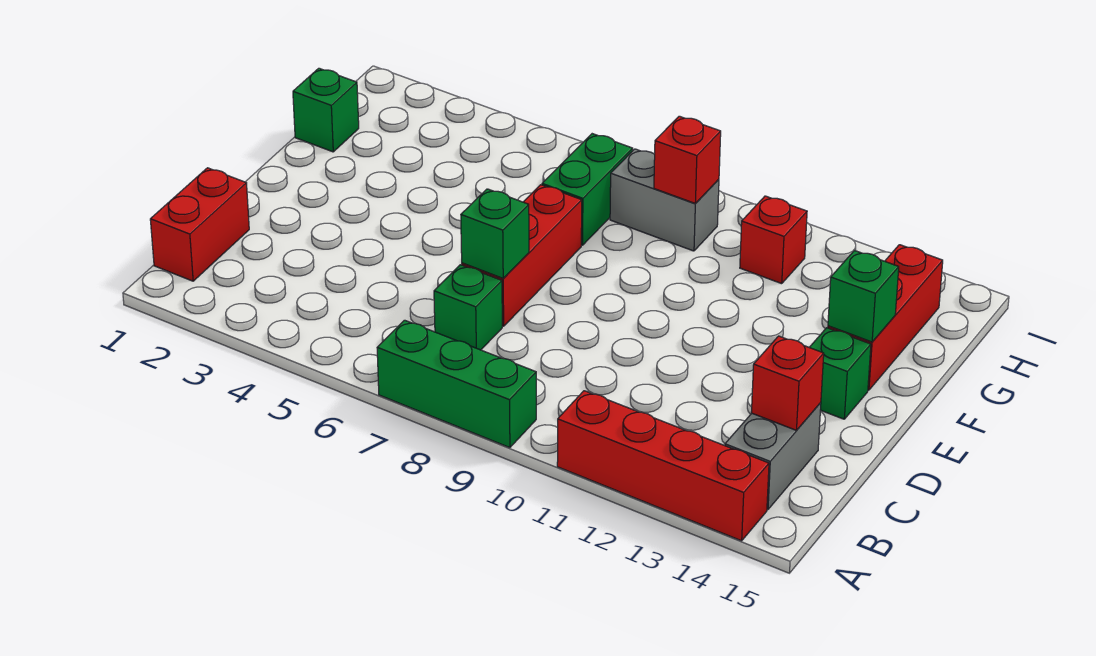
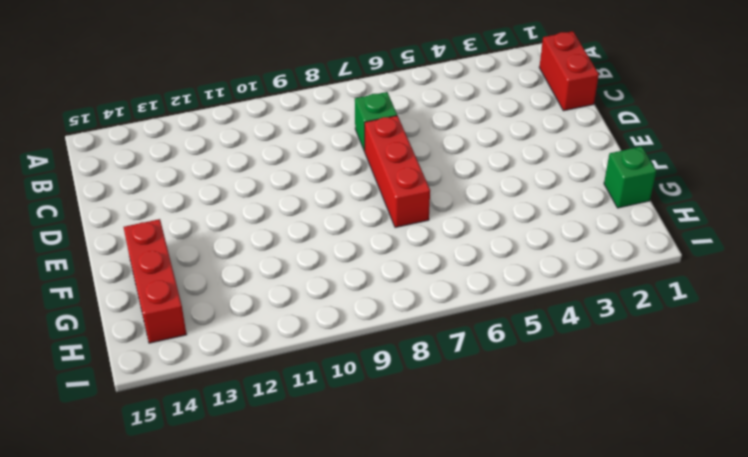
none -> green brick A7:A9 level 1
none -> red brick A11:A14 level 1
none -> grey brick B14:C14 level 1

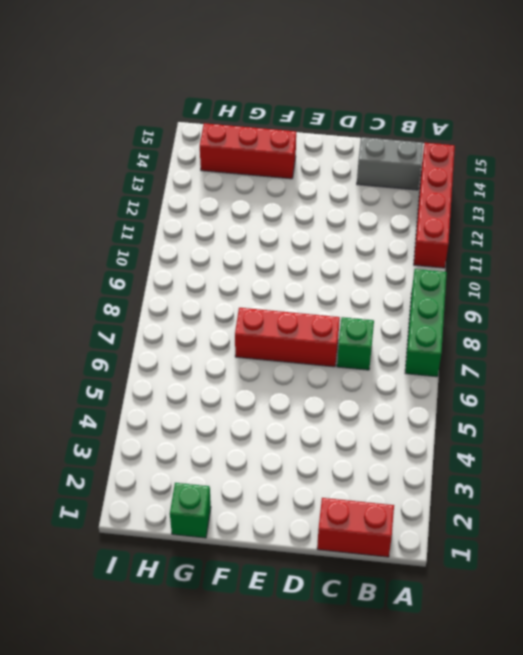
none -> green brick E14 level 1
none -> green brick G7:H7 level 1
none -> grey brick H8:H9 level 1

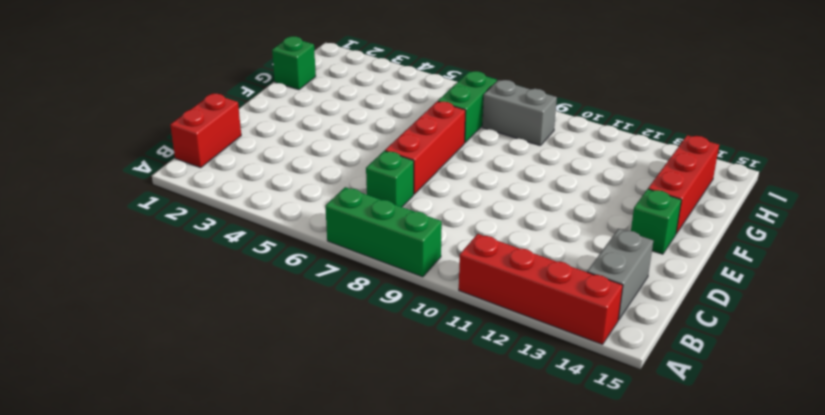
none -> red brick H11 level 1
none -> red brick C14 level 2
none -> green brick D7 level 2

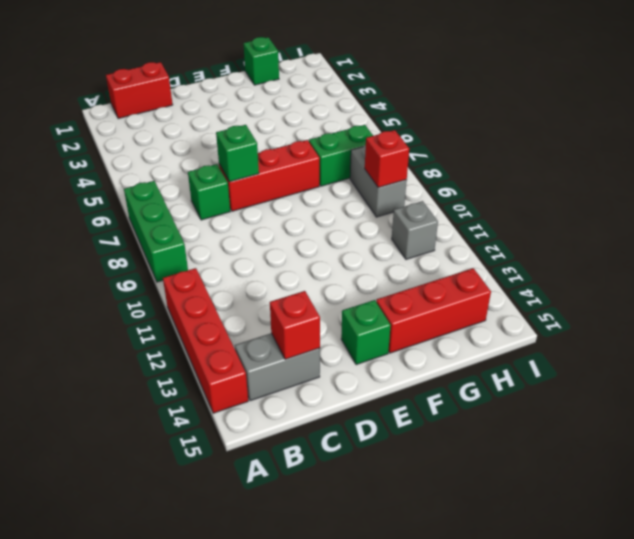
grey brick H11 level 1 -> red brick H11 level 1
none -> green brick F14 level 2

